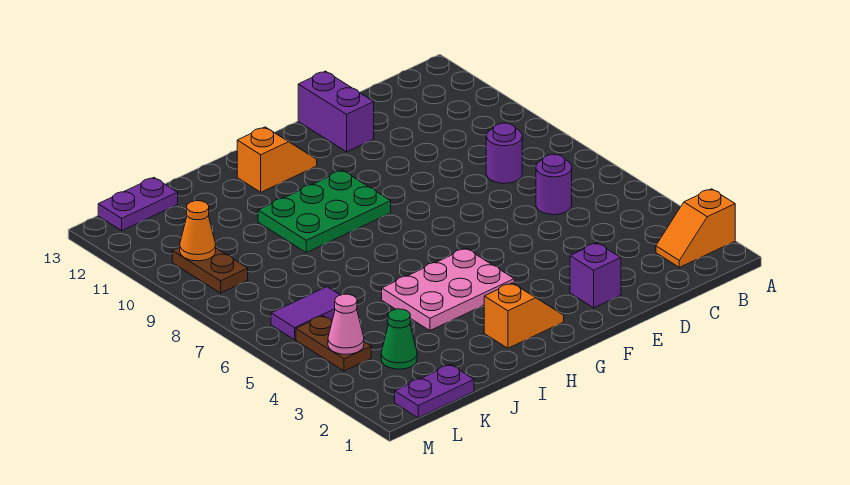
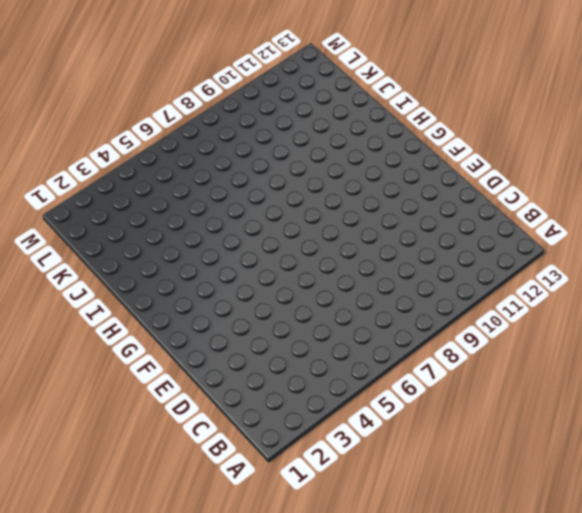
none -> orange slope A2:B2 level 1 top A
none -> purple round brick C6 level 1
none -> purple round brick C8 level 1

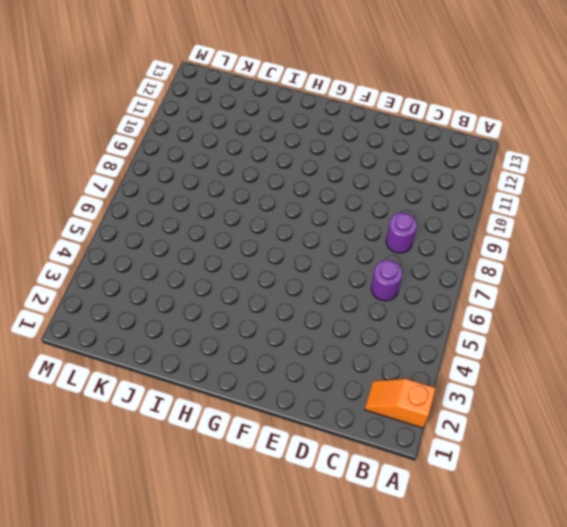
none -> purple brick E2 level 1
none -> purple brick E12:E13 level 1
none -> orange slope G2:H2 level 1 top H

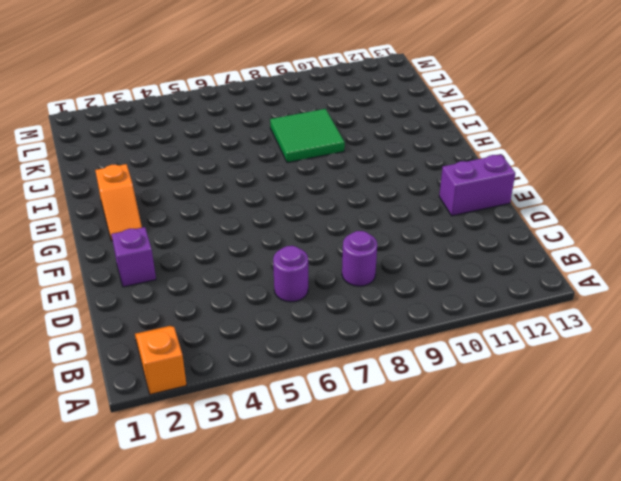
green tile I8:J9 level 1 -> green plate G9:I10 level 1
none -> pink plate G4:I5 level 1
none -> orange slope G12:H12 level 1 top H
none -> purple plate K1:L1 level 1

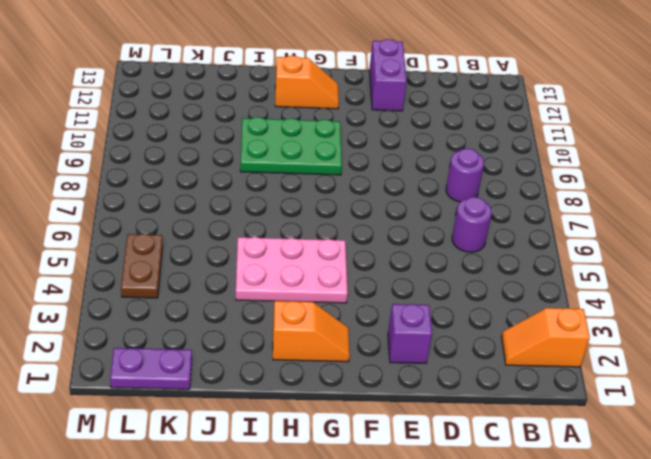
none -> green cone K3 level 1
none -> purple tile K6:L6 level 1
none -> purple plate K13:L13 level 1

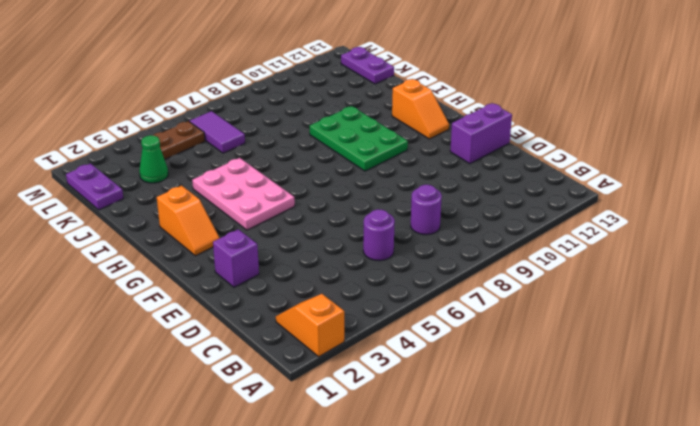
none -> brown plate L9:L10 level 1
none -> pink cone L4 level 2
none -> orange cone L10 level 2

